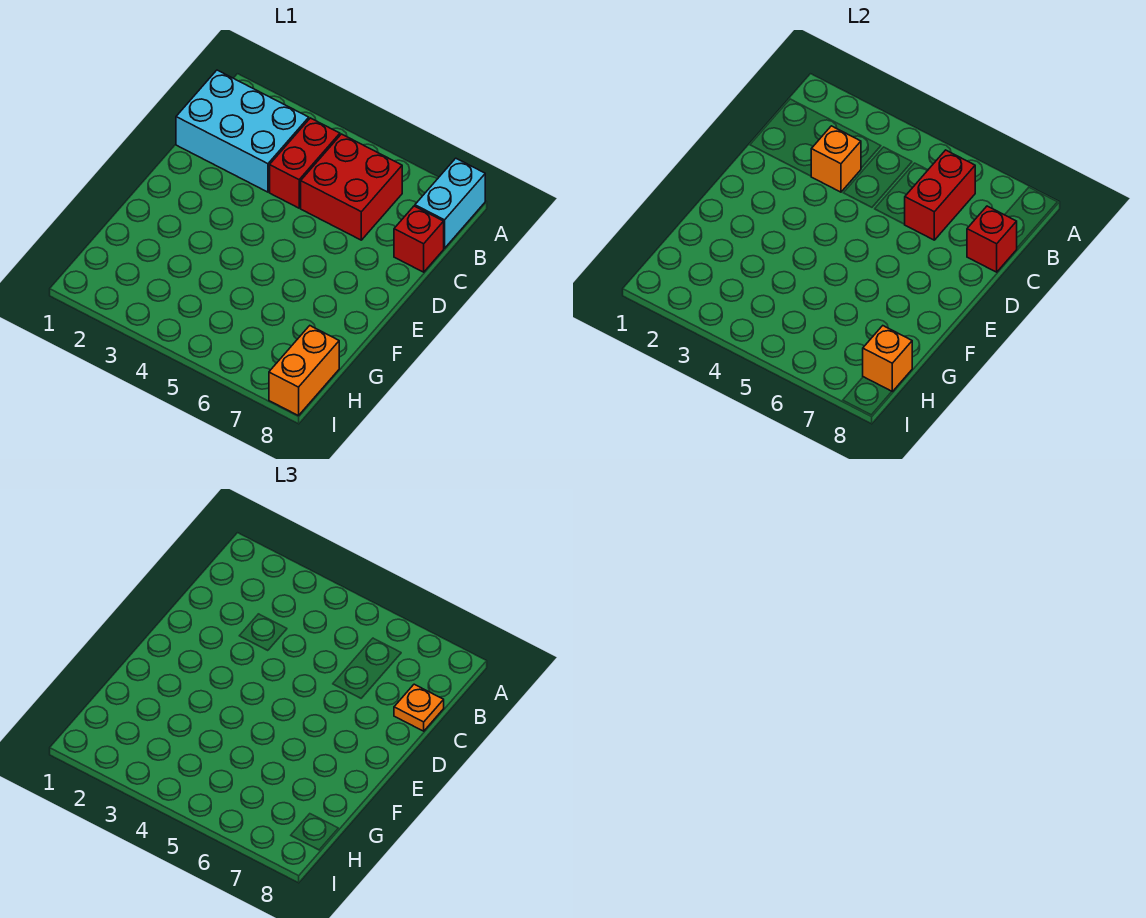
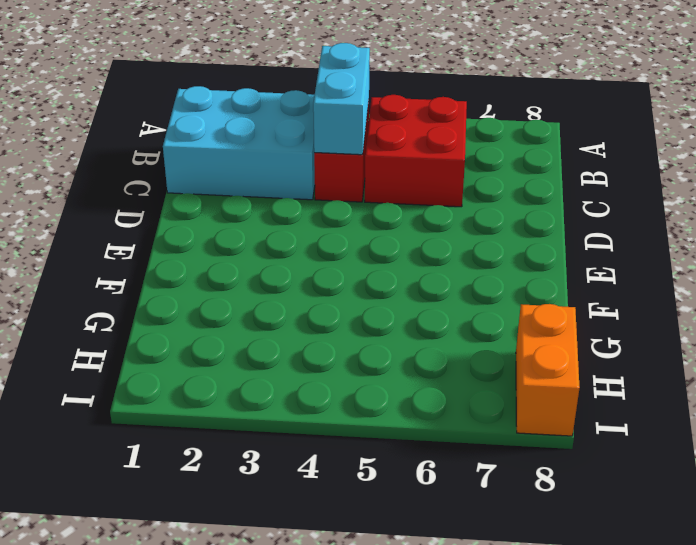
cyan brick B4:C4 level 2 -> cyan brick A8:B8 level 1
none -> red brick C8 level 1
none -> red brick B6:C6 level 2

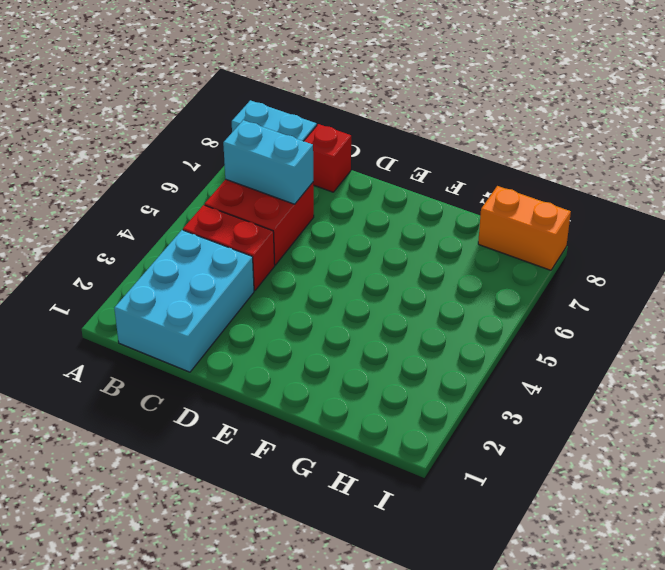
cyan brick B6:C6 level 2 -> red brick B6:C6 level 2
none -> orange brick C3 level 2
none -> red brick C8 level 2

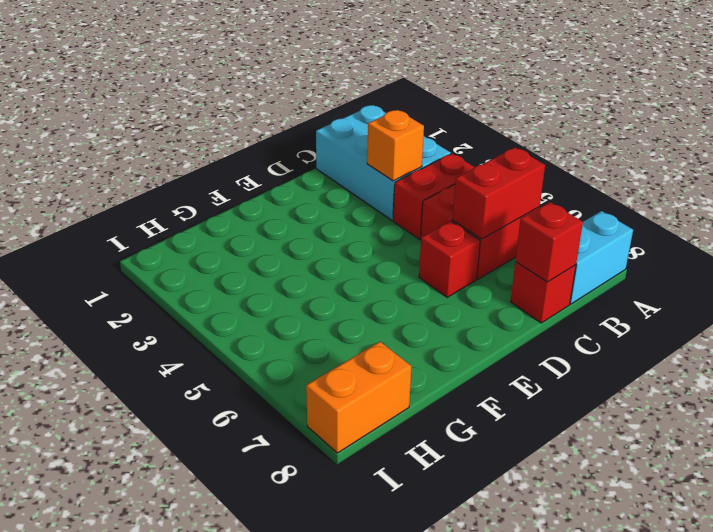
red brick D6 level 1 -> none
none -> orange brick H8 level 2
none -> orange plate C8 level 3

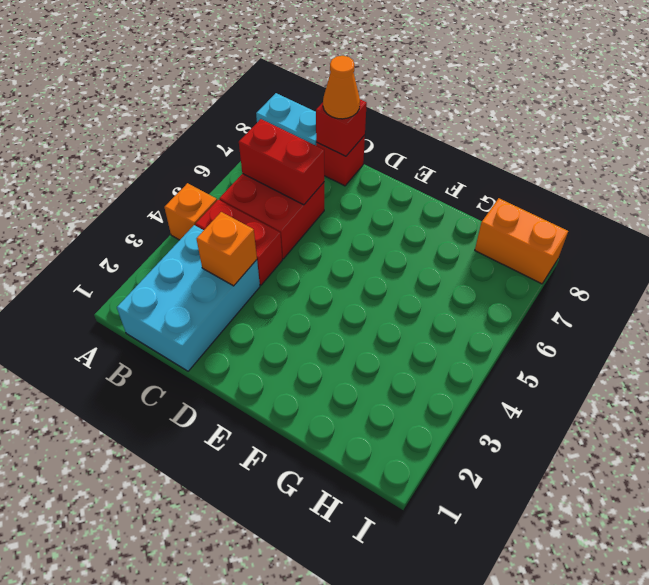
orange brick A4 level 1 -> orange brick H8 level 2
orange cone C8 level 3 -> orange plate C8 level 3

